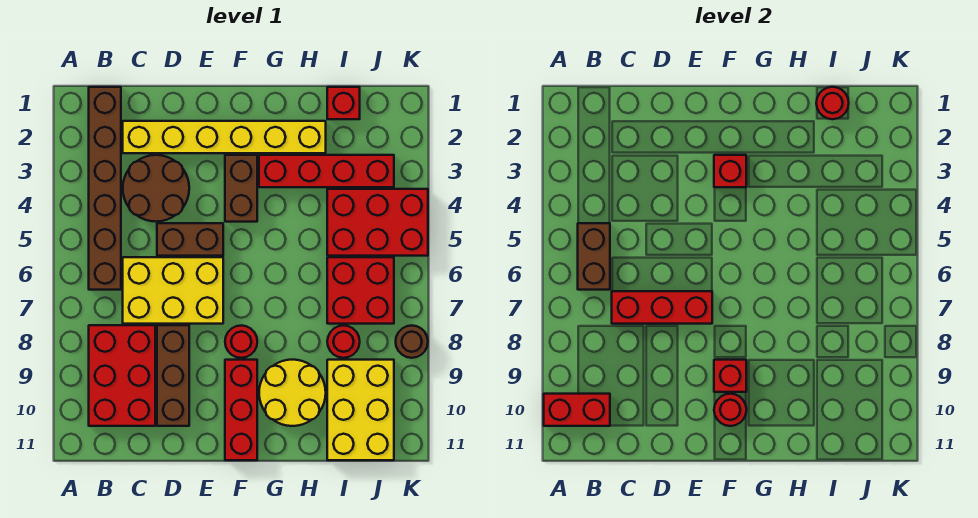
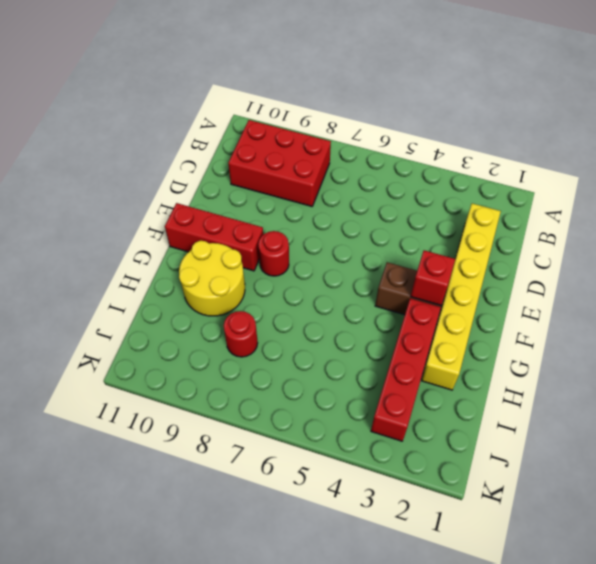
none -> brown brick B1:B6 level 1
none -> brown round brick C3:D4 level 1
none -> yellow brick C6:E7 level 1

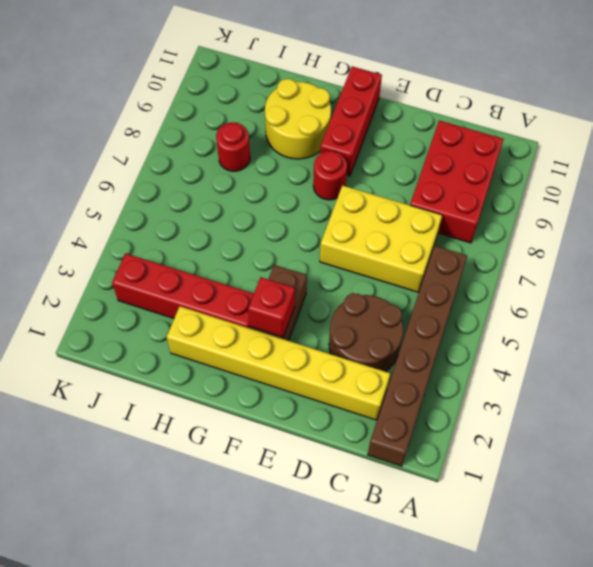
none -> brown brick D5:E5 level 1
none -> brown brick D8:D10 level 1
none -> red brick I1 level 1

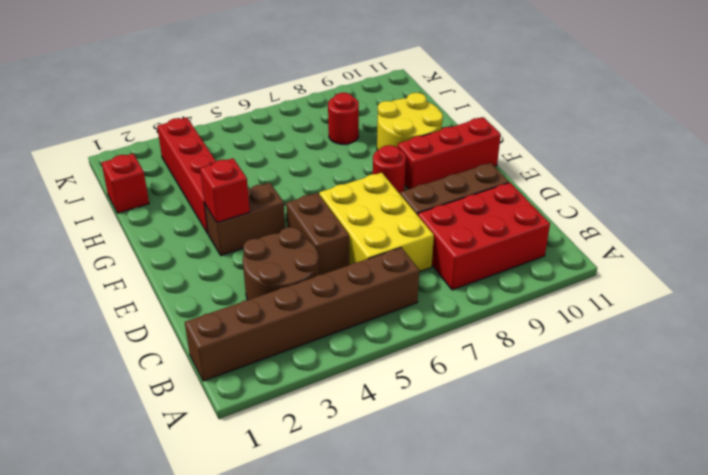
none -> yellow brick C2:H2 level 1
none -> red brick I4:K5 level 1
none -> red brick I6:J7 level 1

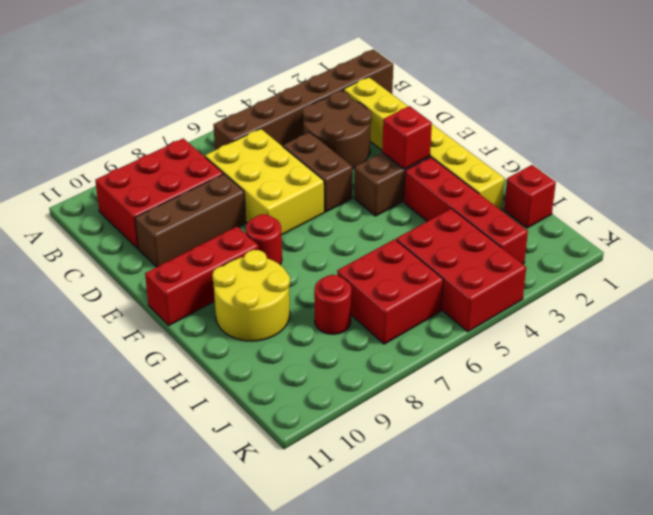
none -> yellow brick I9:J11 level 1
none -> brown round brick K8 level 1
none -> red brick A10:B10 level 2

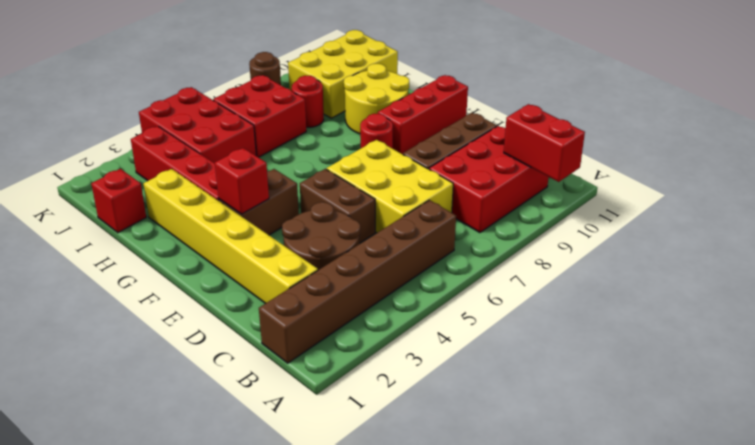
none -> brown brick B5:B6 level 2
none -> red brick C7:E7 level 2
none -> red brick F9 level 2

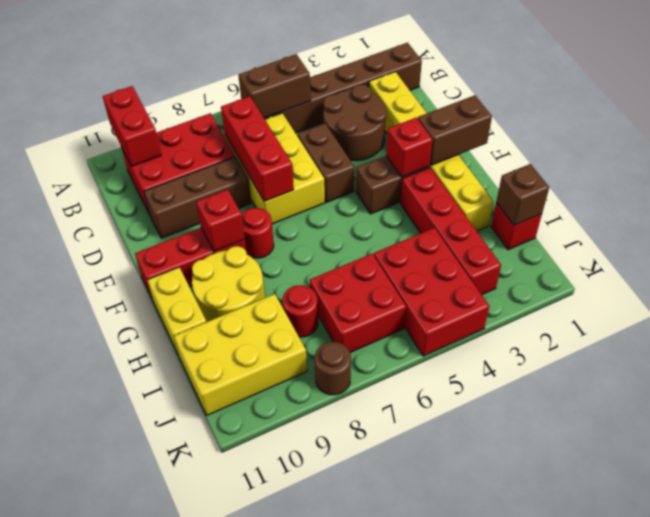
brown brick F1:F2 level 2 -> none
yellow brick G11:H11 level 1 -> none
brown brick I1 level 2 -> red round brick I1 level 2
none -> red round brick F10 level 2

